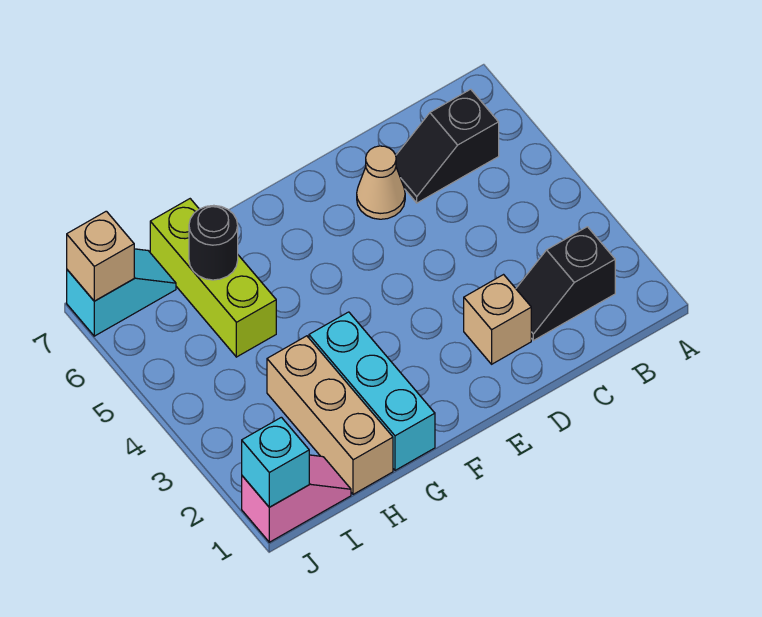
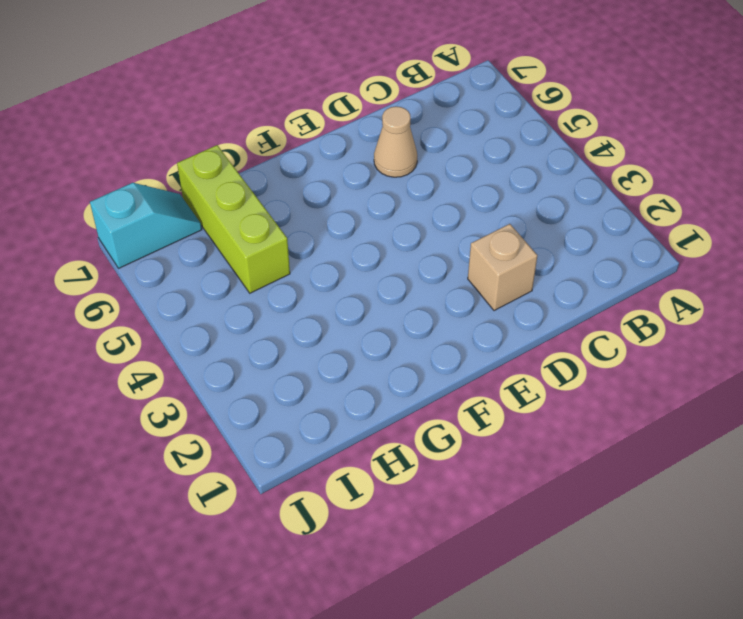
none -> black slope B2:C2 level 1 top B
none -> black slope B6:C6 level 1 top B
none -> cyan brick G1:G3 level 1

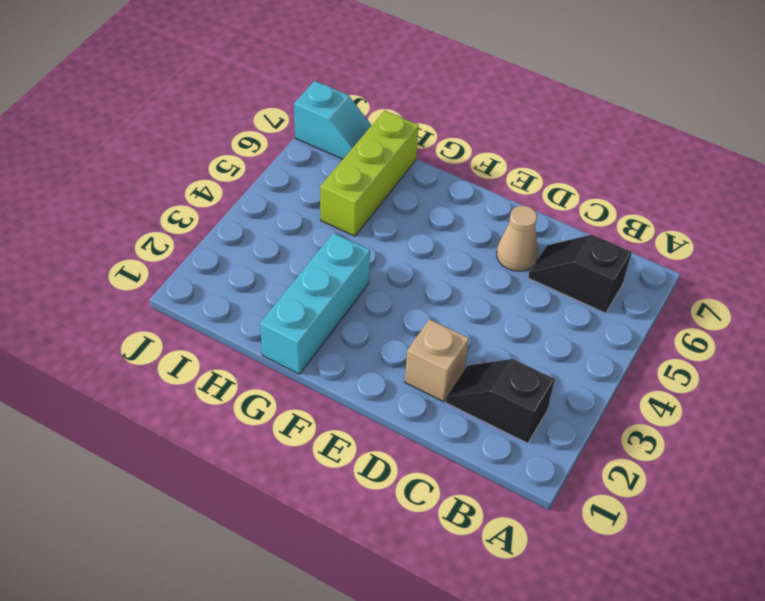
none -> tan brick H1:H3 level 1
none -> pink slope I1:J1 level 1 top J
none -> black round brick H6 level 2

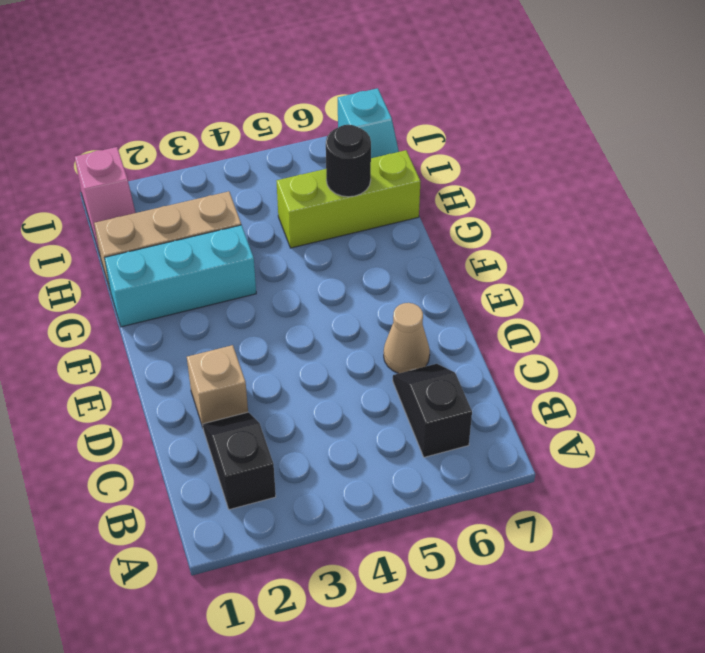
none -> cyan brick J1 level 2
none -> tan brick J7 level 2

